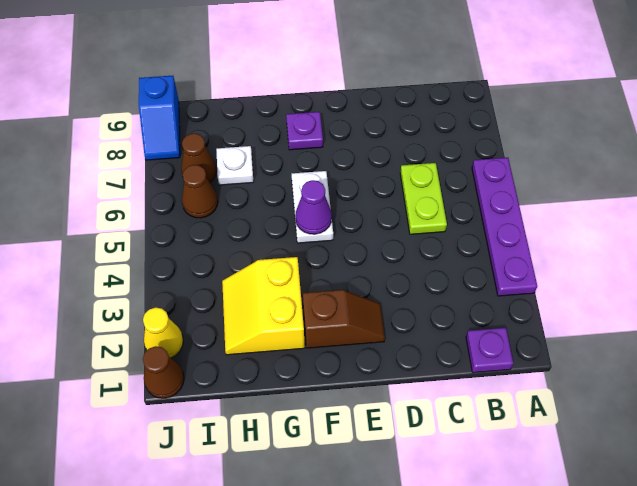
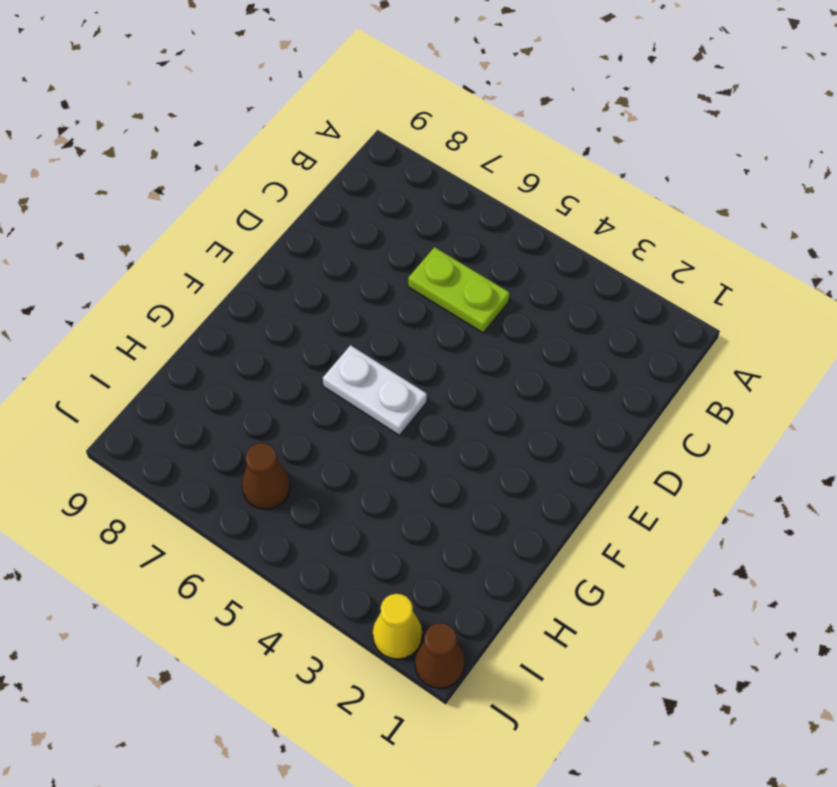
none -> purple plate A3:A6 level 1
none -> purple plate B1 level 1
none -> brown slope E2:F2 level 1 top F

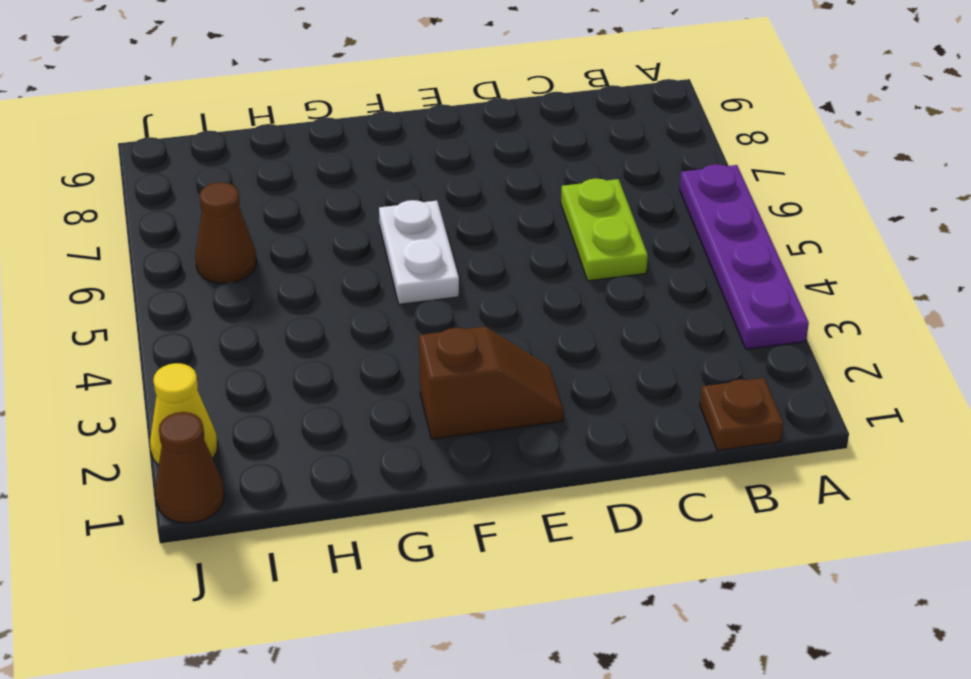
brown plate B1 level 1 -> purple plate B1 level 1
none -> purple plate F8 level 1
none -> yellow slope G2:H3 level 1 top G
none -> white plate H7 level 1

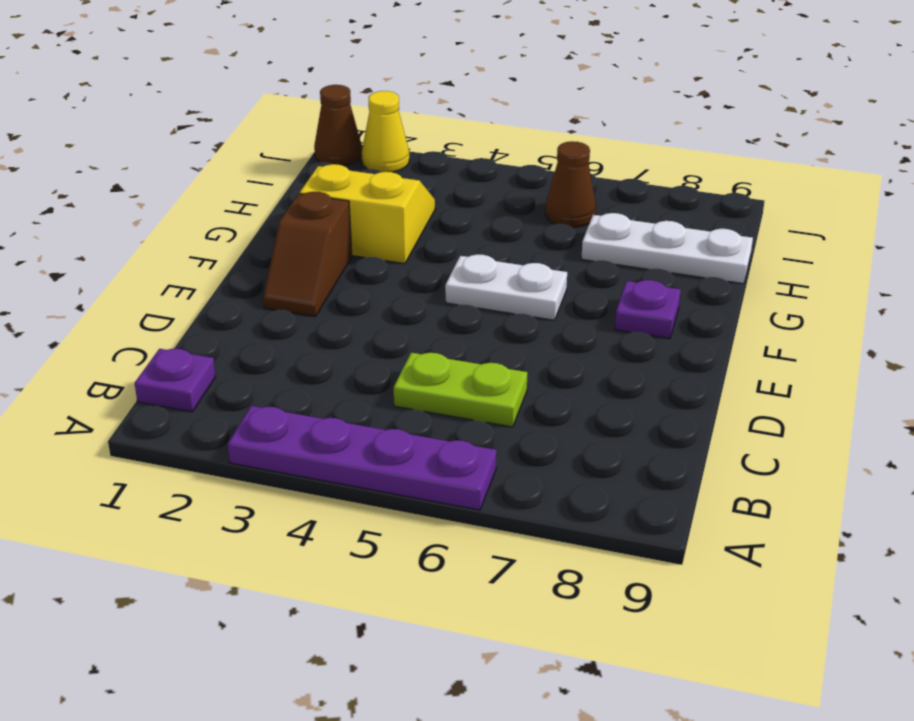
white plate H7:H9 level 1 -> white plate H7 level 1
none -> brown cone I7 level 1
none -> blue slope J8:J9 level 1 top 9
none -> purple cone F5 level 2

